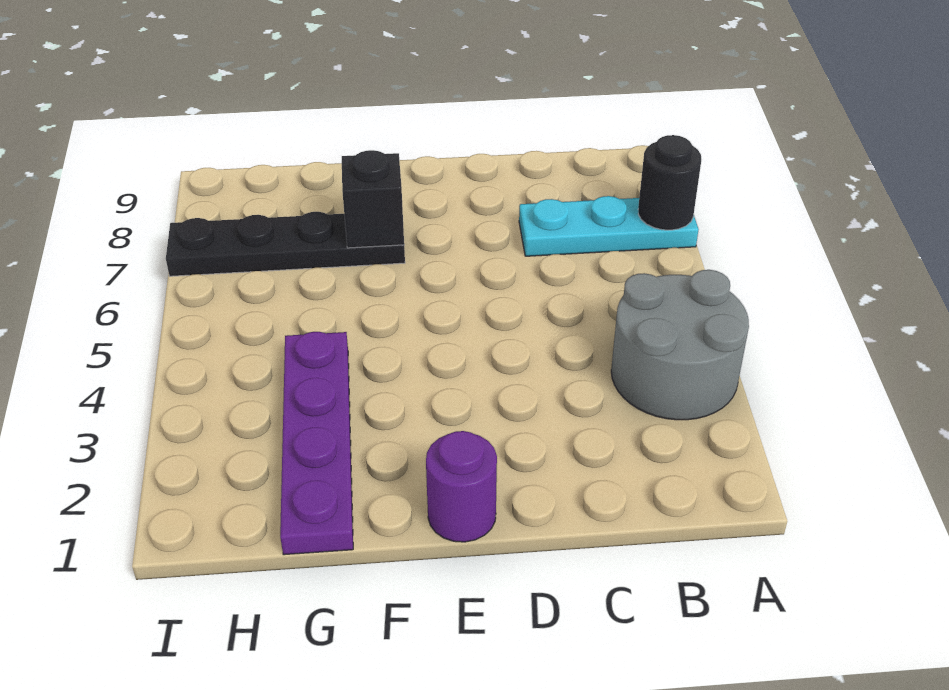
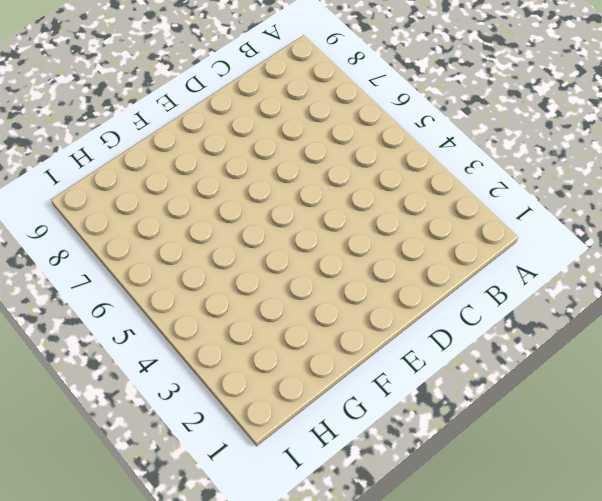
none -> grey round brick A3:B4 level 1
none -> cyan plate A7:C7 level 1

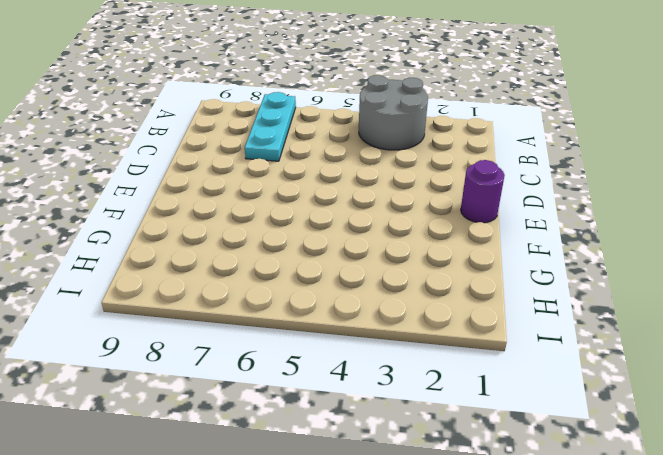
none -> black plate F7:I7 level 1
none -> purple plate G1:G4 level 1

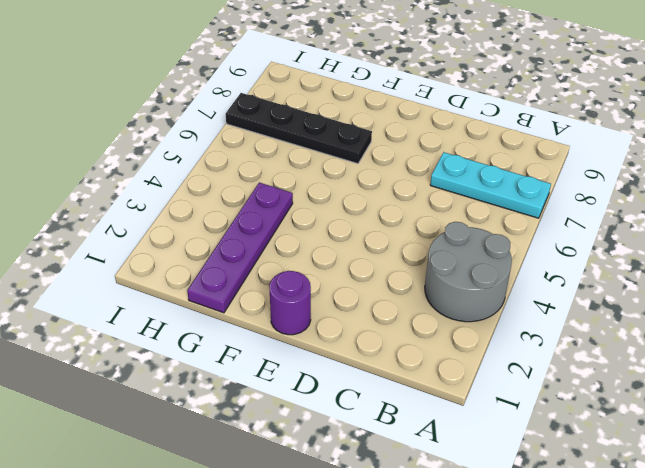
none -> black round brick A7 level 2
none -> black brick F7 level 2

